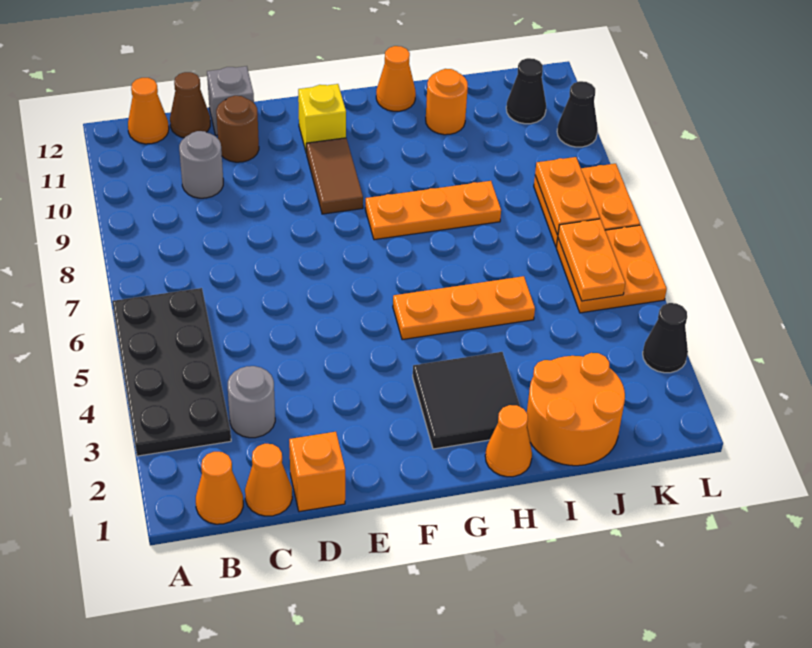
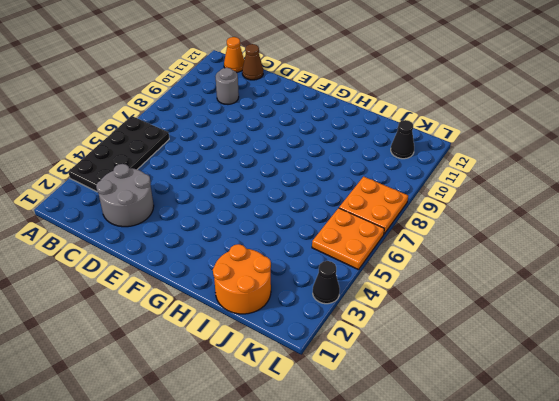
grey round brick C2:D3 level 1 -> grey round brick C3 level 1
none -> orange cone B1 level 1
none -> orange cone C1 level 1
none -> orange brick D1 level 1

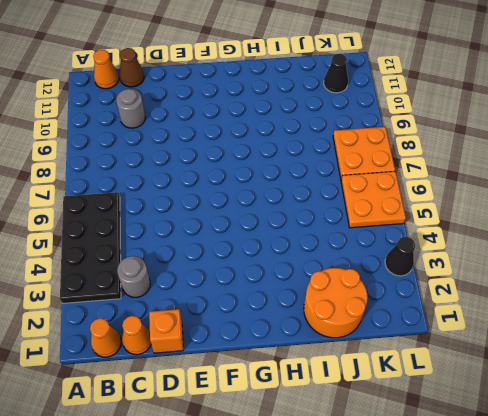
none -> brown round brick D11 level 1
none -> grey brick D12 level 1
none -> brown tile F9:F10 level 1

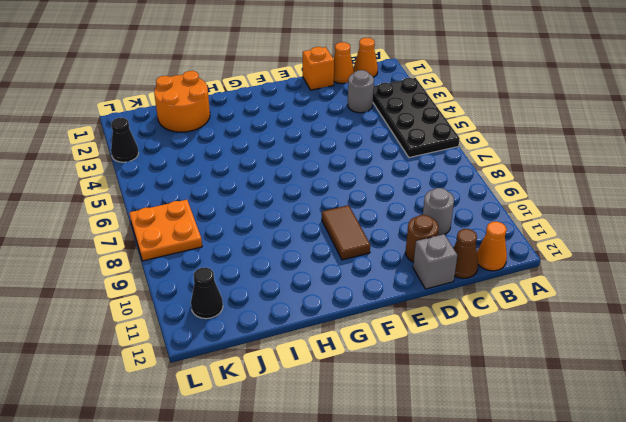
none -> yellow brick F11 level 1
none -> black tile G2:H3 level 1
none -> orange plate G5:I5 level 1

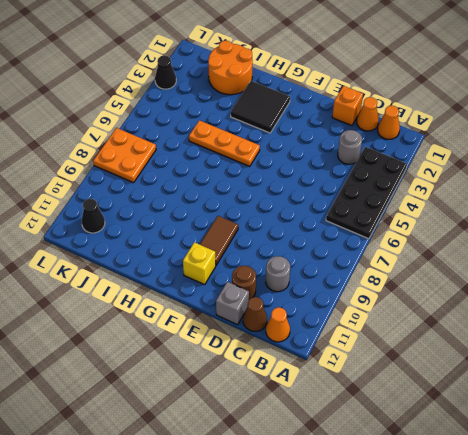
none -> orange plate G8:I8 level 1
none -> orange cone H1 level 1
none -> orange cone H12 level 1

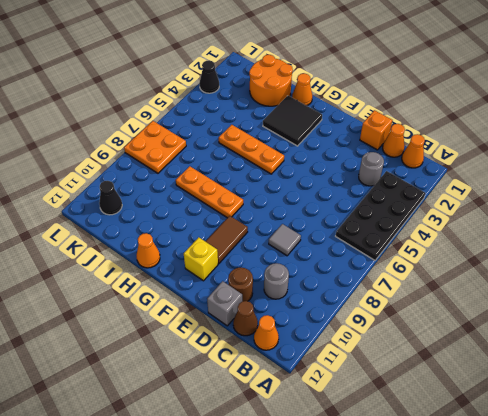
grey tile D8 level 1 -> none
none -> orange round brick I11 level 1
none -> orange plate K5:L6 level 1
none -> black cone L10 level 1

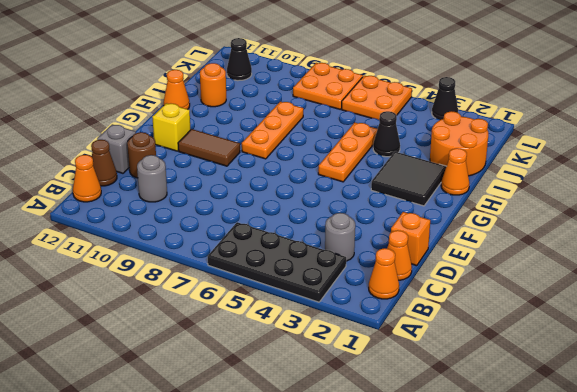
black cone I4 level 1 -> black cone L10 level 1
none -> orange plate K5:K6 level 2
none -> orange plate K7:K8 level 2

